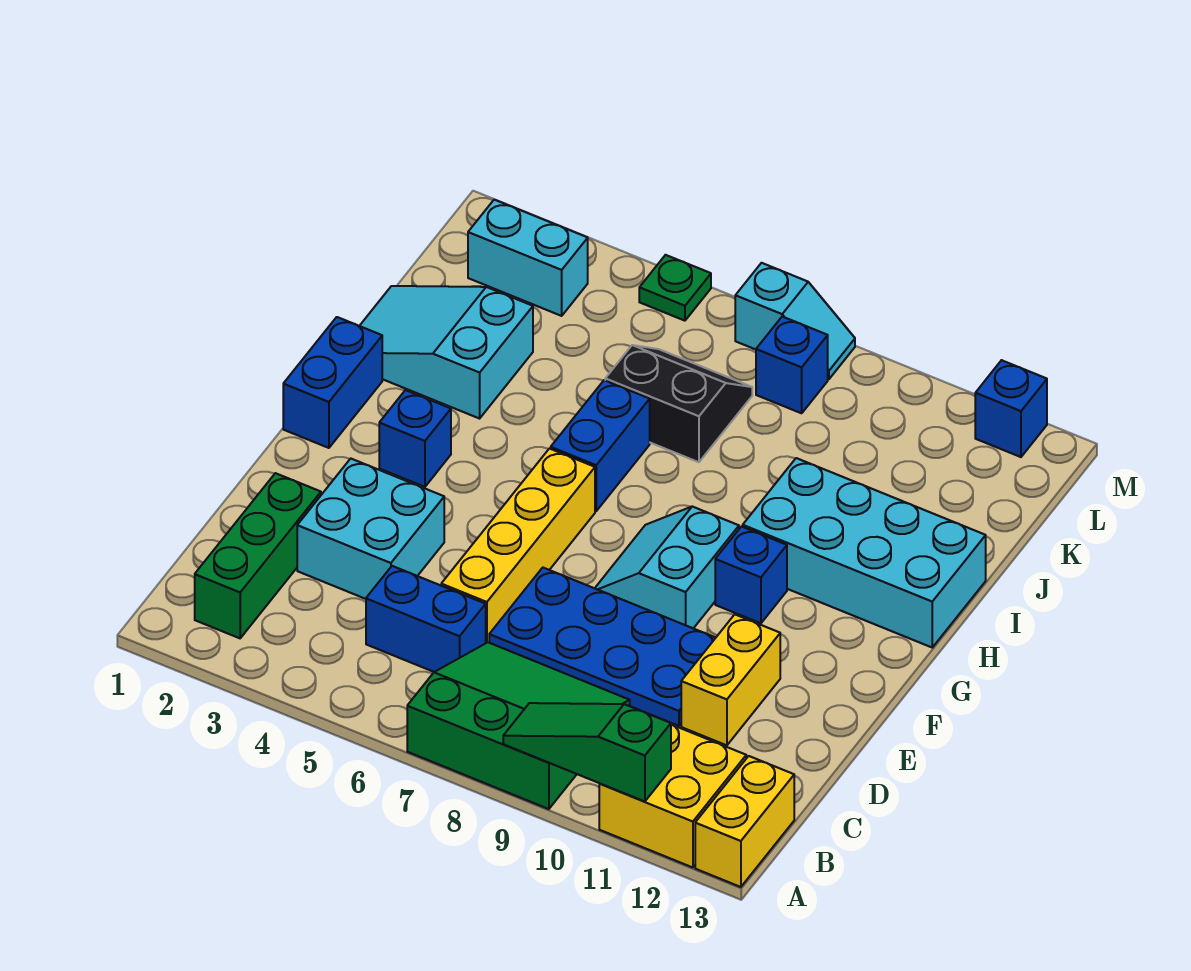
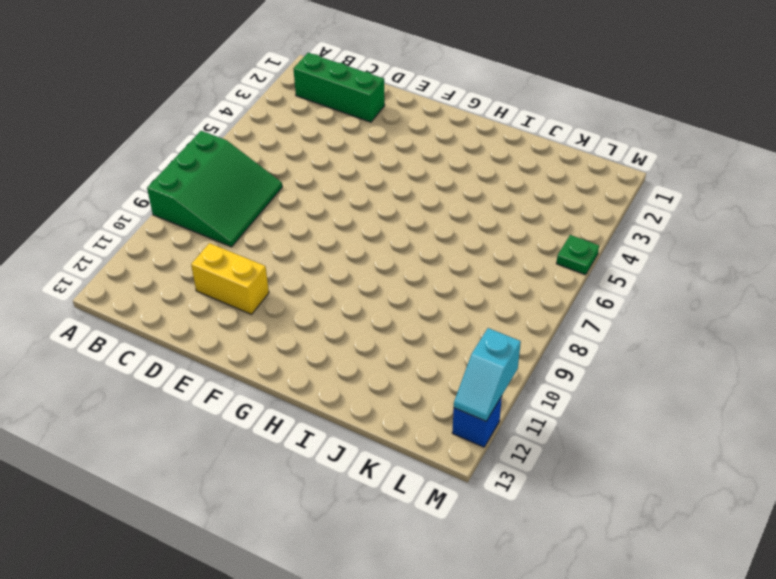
cyan slope M11:M12 level 2 top 11 -> cyan slope M7:M8 level 1 top 7
none -> yellow brick A11:B12 level 1
none -> yellow brick A13:B13 level 1
none -> blue brick C5:C6 level 1

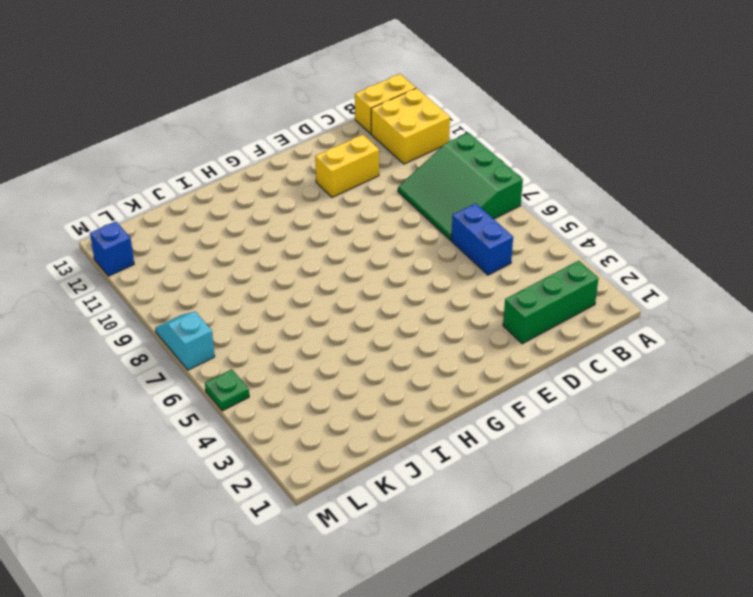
none -> cyan brick D3:E4 level 1
none -> yellow brick D6:G6 level 1
none -> blue plate D7:E10 level 1

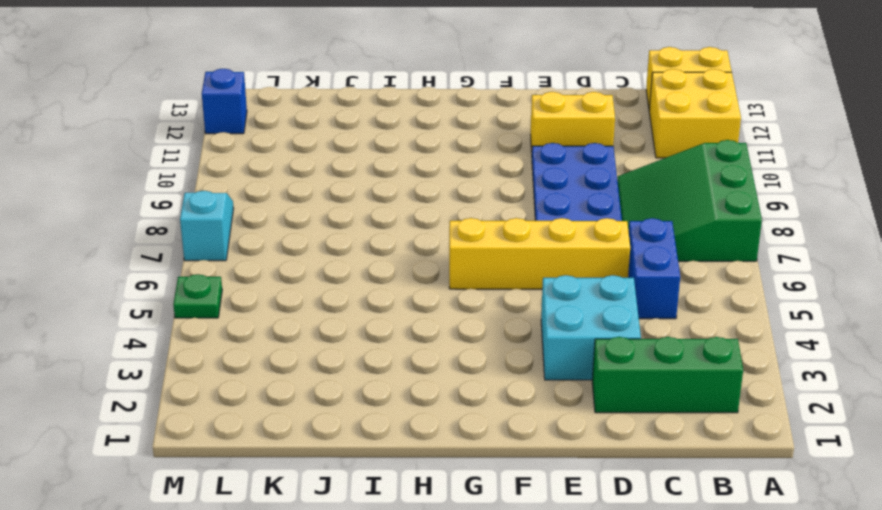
none -> cyan slope F8:G9 level 1 top 9
none -> blue brick G1:H1 level 1
none -> blue brick G3 level 1

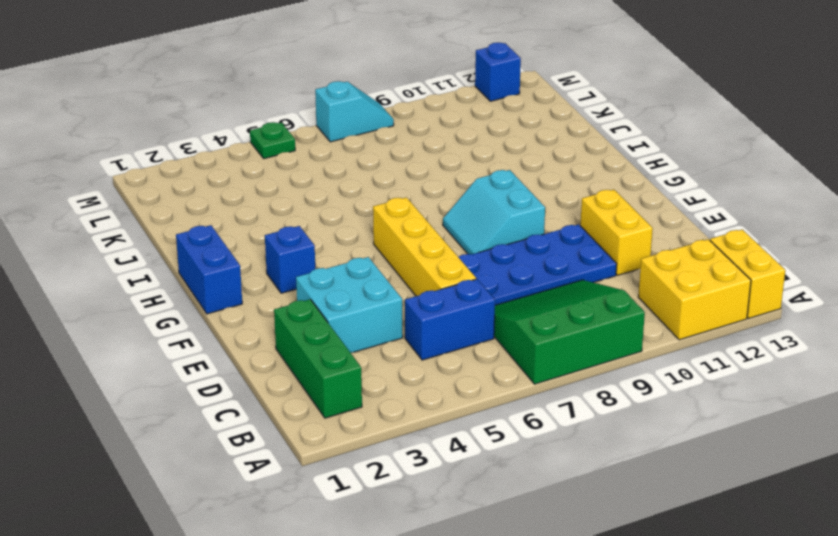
none -> blue brick G10 level 1
none -> blue brick H6:I6 level 1
none -> cyan brick H10:I13 level 1

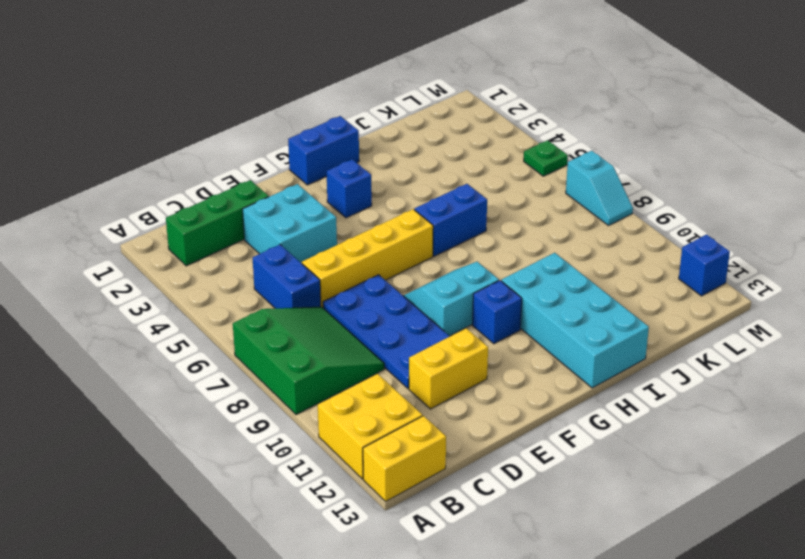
none -> cyan slope I1:J3 level 1 top 3
none -> black slope J6:K7 level 1 top J
none -> cyan brick L2:L3 level 1

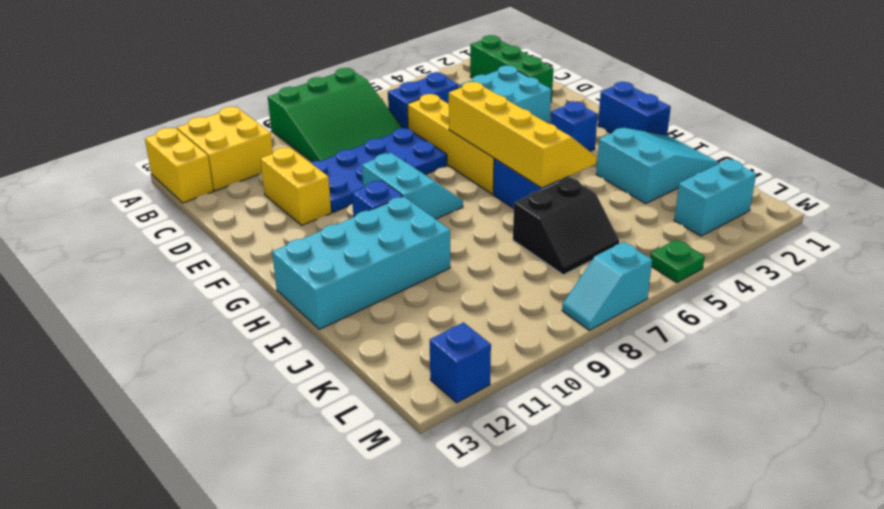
yellow slope F5:I6 level 2 top 6 -> none
none -> blue brick L8 level 1
none -> green slope A9:A11 level 2 top 11

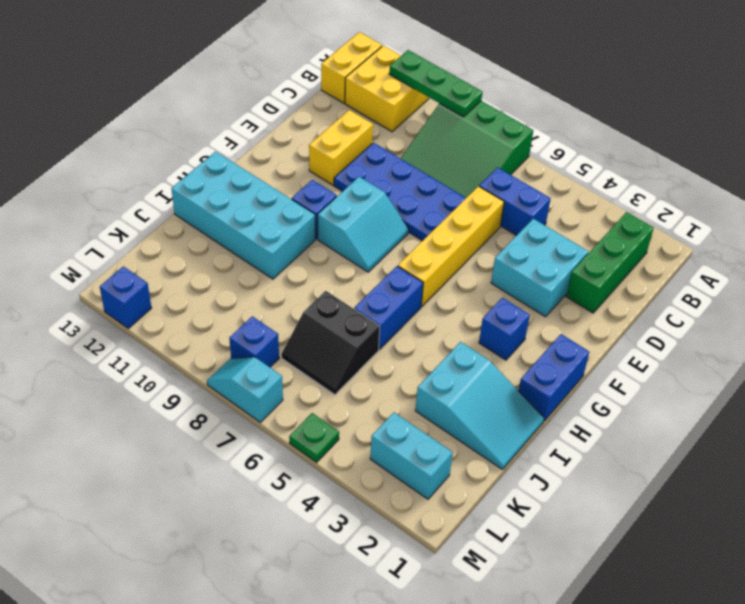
green plate A9:A11 level 2 -> green slope A9:A11 level 2 top 11

